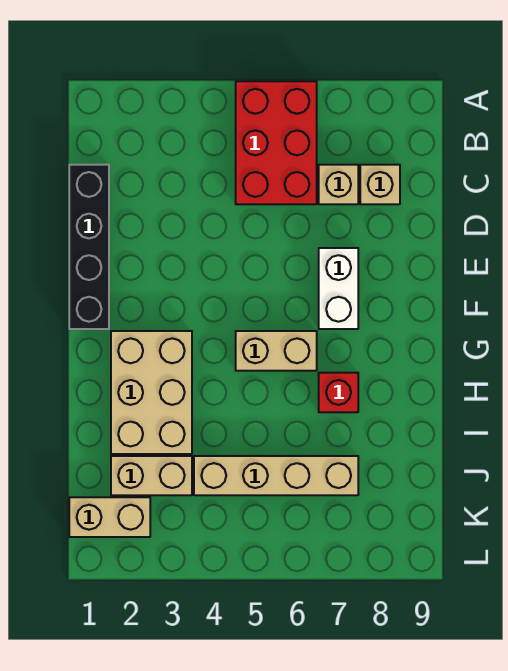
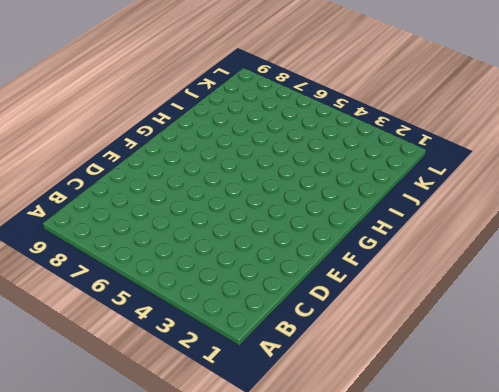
none -> red brick A5:C6 level 1
none -> black brick C1:F1 level 1

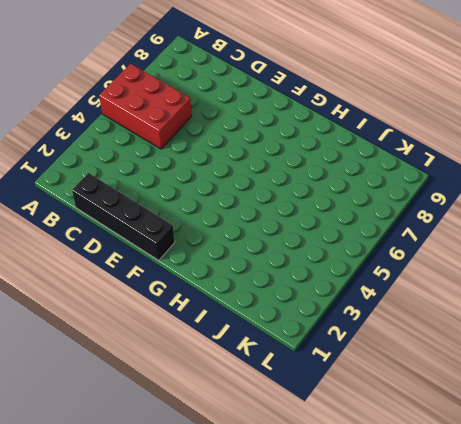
none -> tan brick C7 level 1
none -> tan brick C8 level 1

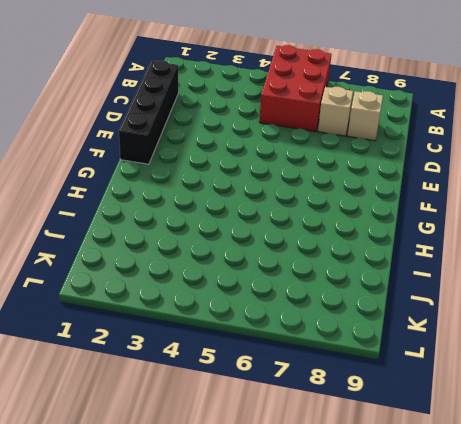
none -> white brick E7:F7 level 1
none -> tan brick G2:I3 level 1

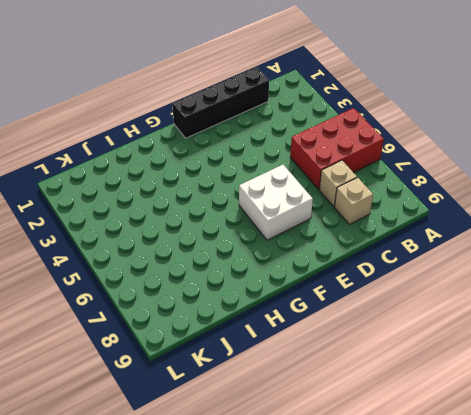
white brick E6:F7 level 1 -> white brick E7:F7 level 1
none -> tan brick G2:I3 level 1
none -> tan brick G5:G6 level 1

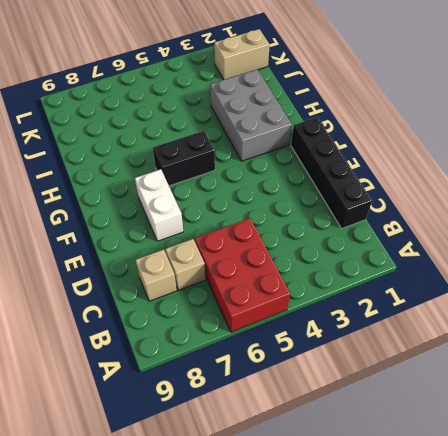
grey brick G2:I3 level 1 -> tan brick G2:I3 level 1
black brick G5:G6 level 1 -> tan brick G5:G6 level 1
none -> red brick H7 level 1
none -> tan brick J2:J3 level 1

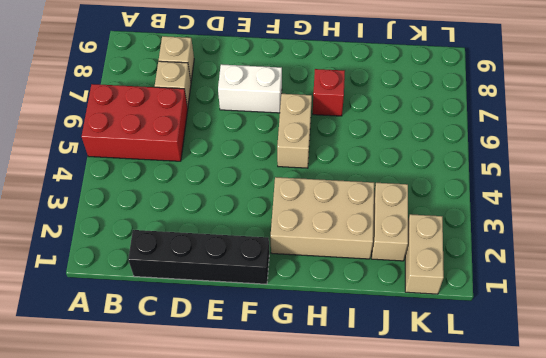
none -> tan brick J4:J7 level 1

